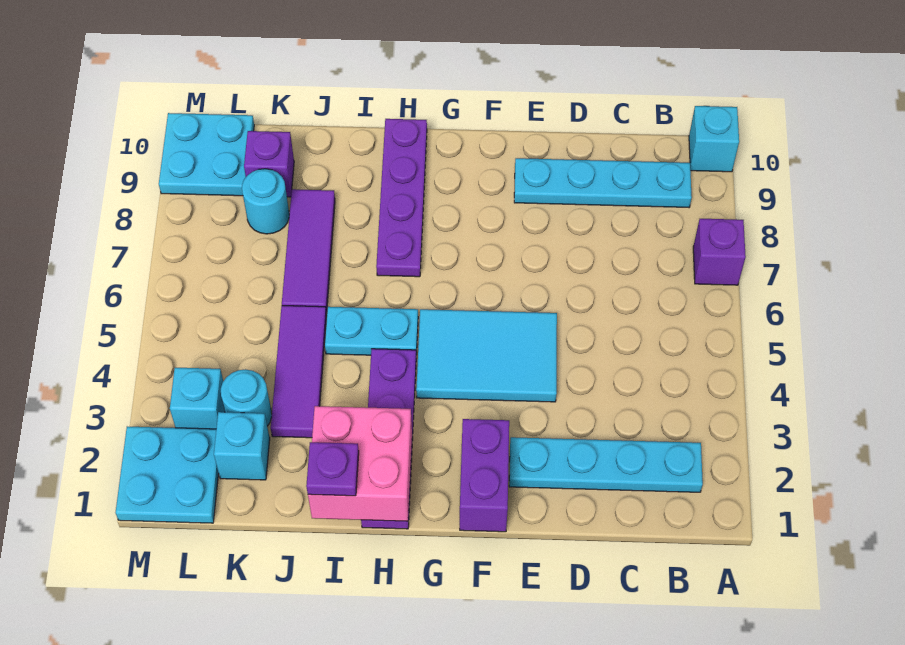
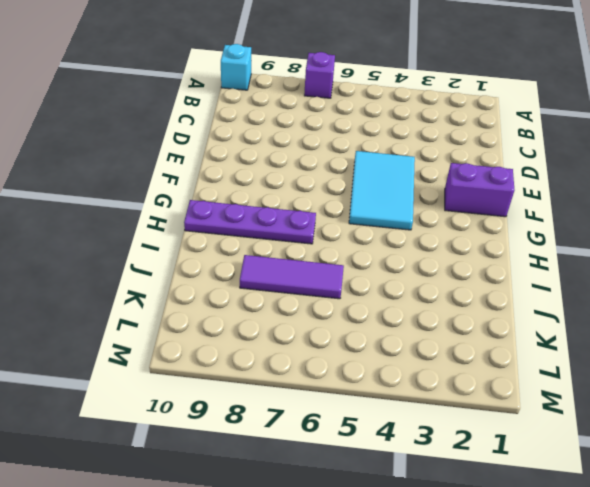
none -> cyan plate B2:E2 level 1
none -> cyan plate B9:E9 level 1
none -> purple plate H1:H4 level 1

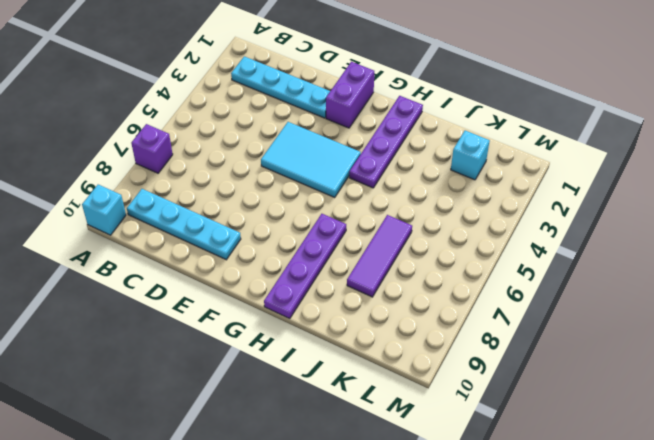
none -> cyan plate H5:I5 level 1
none -> purple tile J3:J5 level 1
none -> cyan round brick K3 level 1

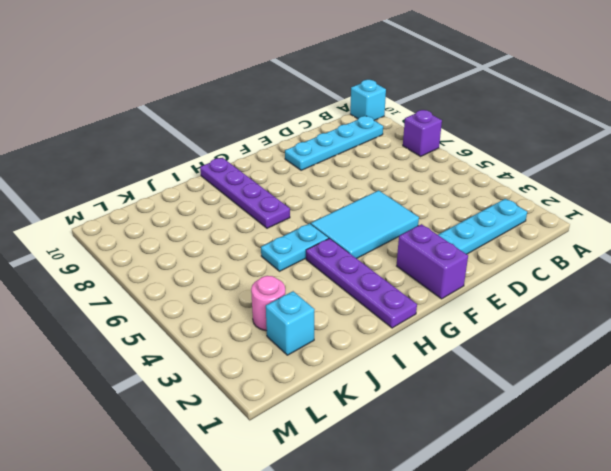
pink round brick K3 level 1 -> cyan round brick K3 level 1
none -> purple tile J3:J5 level 1
none -> purple tile J6:J8 level 1
none -> cyan round brick K8 level 1

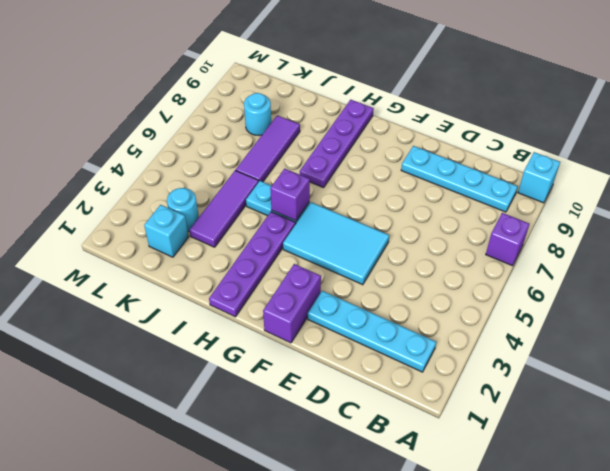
purple brick H5 level 2 -> purple brick K9 level 1
none -> cyan plate L1:M2 level 1
none -> cyan brick L3 level 1
none -> cyan plate L9:M10 level 1

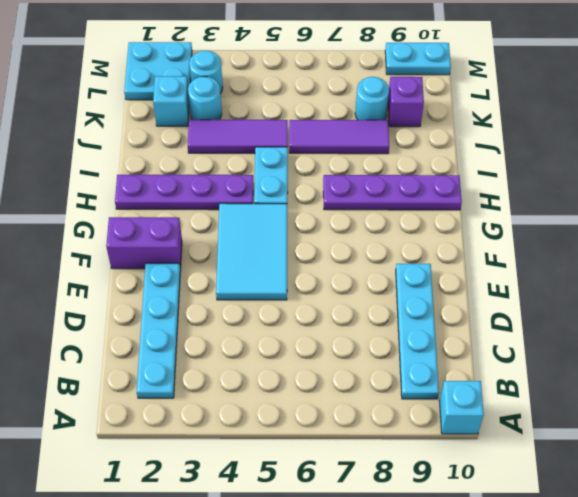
cyan round brick L3 level 1 -> cyan brick L3 level 1
cyan plate M9:M10 level 1 -> cyan plate L9:M10 level 1
none -> purple brick A7 level 1
none -> pink brick H1:I2 level 2
none -> purple plate I1 level 3

